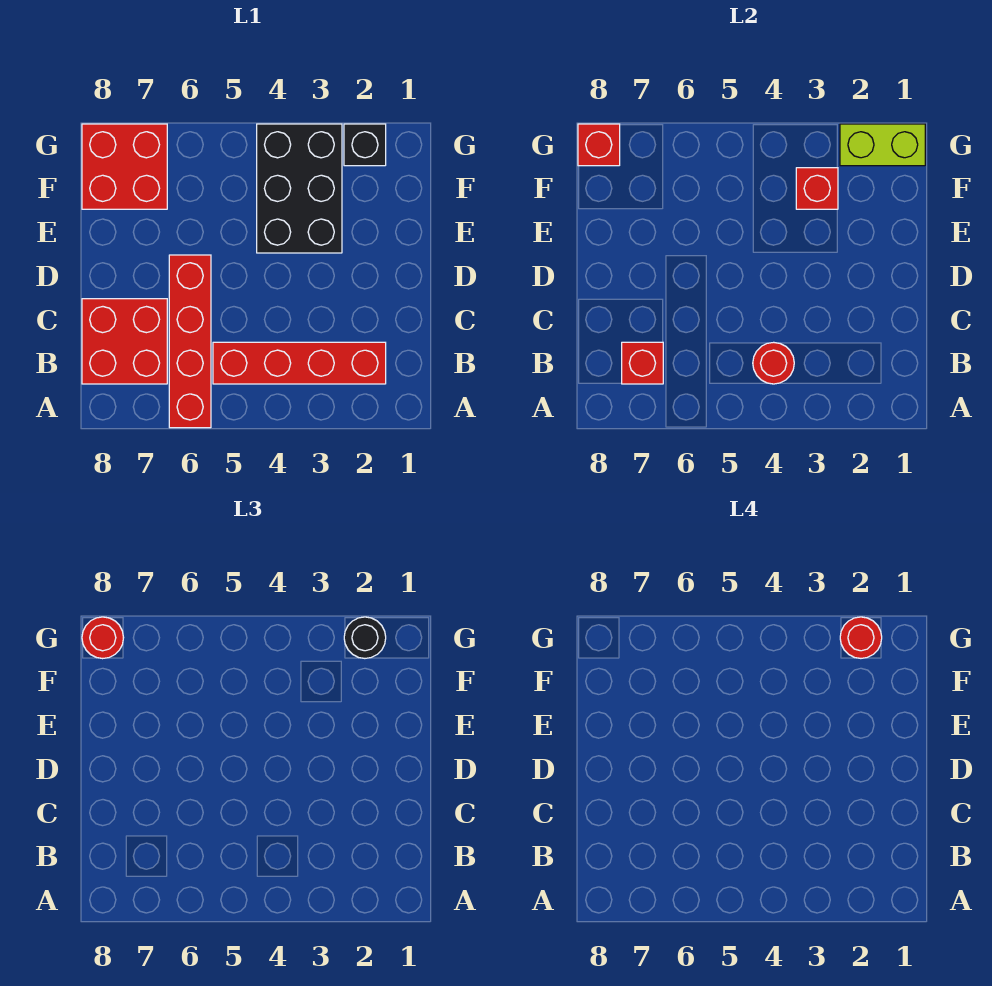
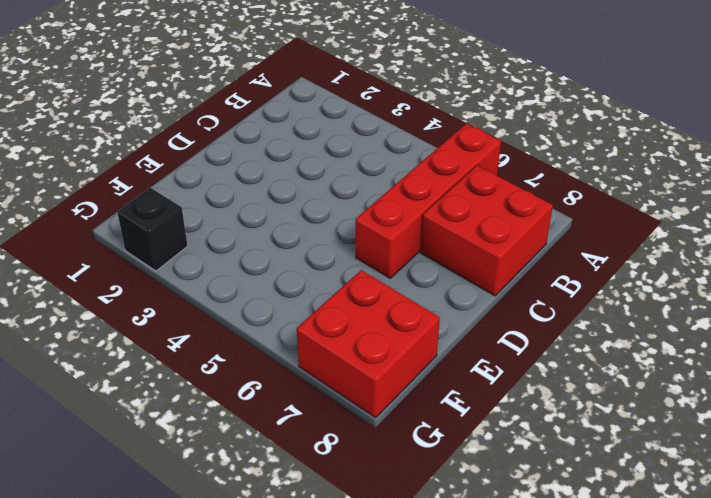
none -> red brick B2:B5 level 1
none -> black brick E3:G4 level 1
none -> red round brick B4 level 2

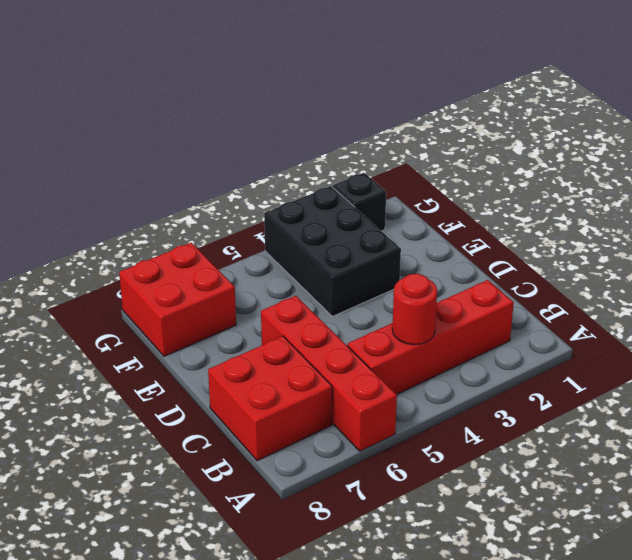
none -> red brick B7 level 2
none -> red brick F3 level 2
none -> lime brick G1:G2 level 2

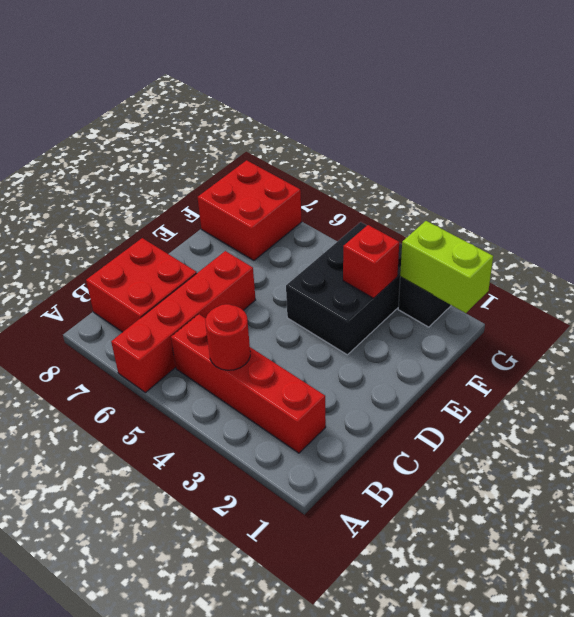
none -> red brick B7 level 2
none -> red brick G8 level 2
none -> black round brick G2 level 3

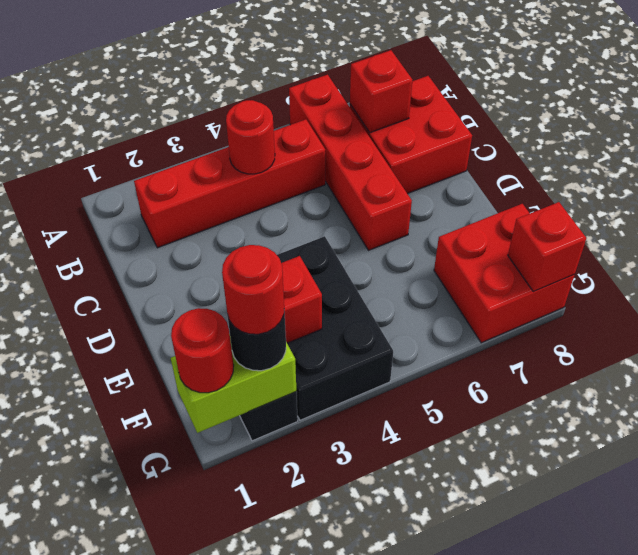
red round brick G1 level 3 -> red round brick G8 level 3

